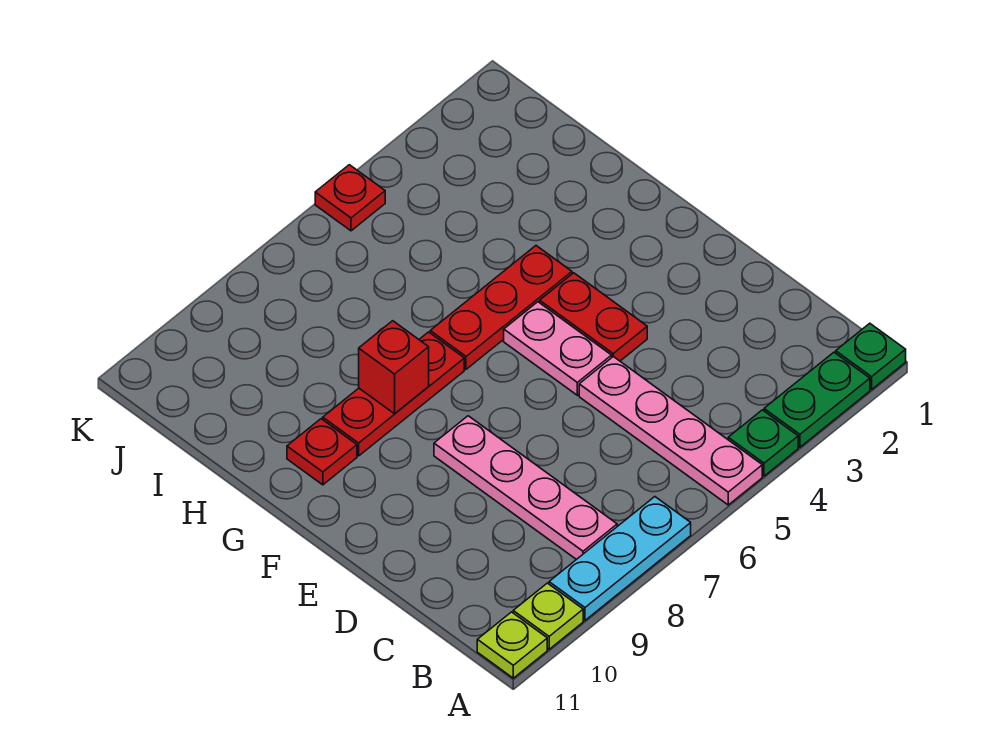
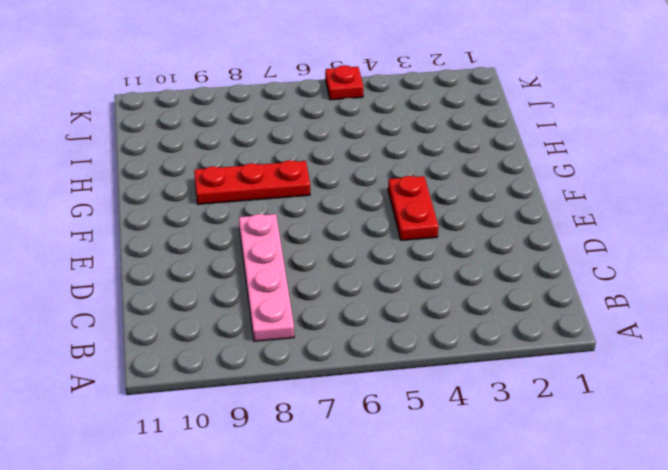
none -> green plate A1 level 1
none -> green plate A2:A3 level 1
none -> green plate A4 level 1

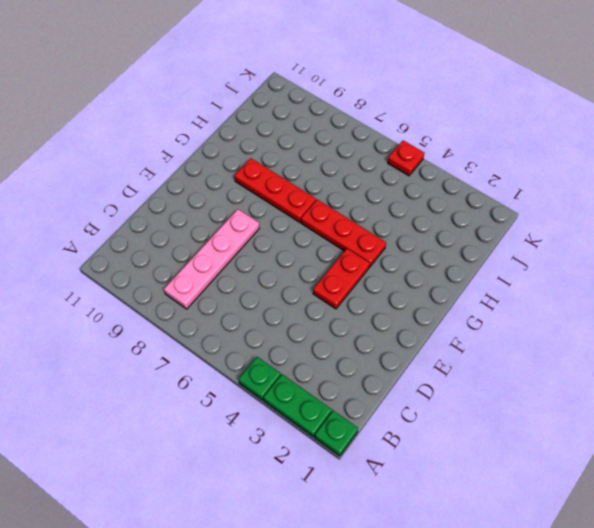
none -> pink plate A5:D5 level 1
none -> cyan plate A7:A9 level 1
none -> lime plate A10 level 1

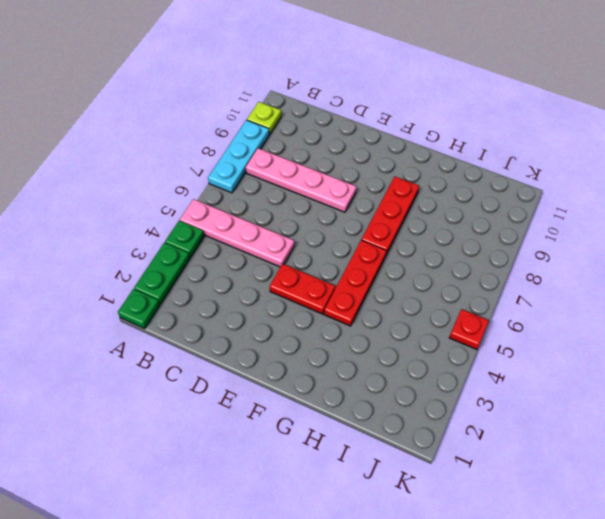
none -> lime plate A11 level 1
none -> pink plate E5:F5 level 1
none -> red plate G10 level 1

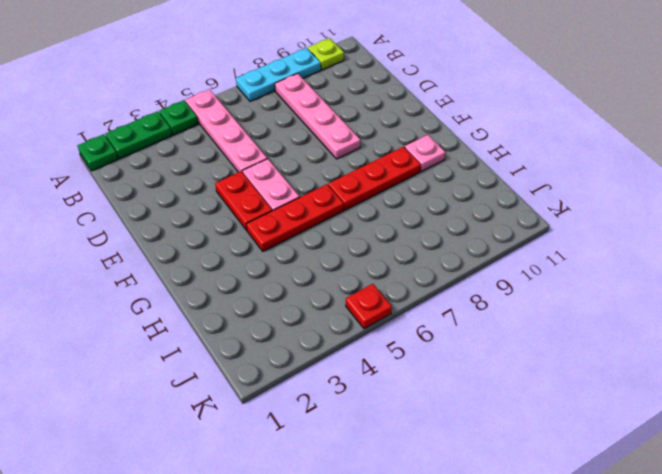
pink plate G10 level 1 -> red plate G10 level 1
none -> lime plate A11 level 1
none -> red brick G8 level 2

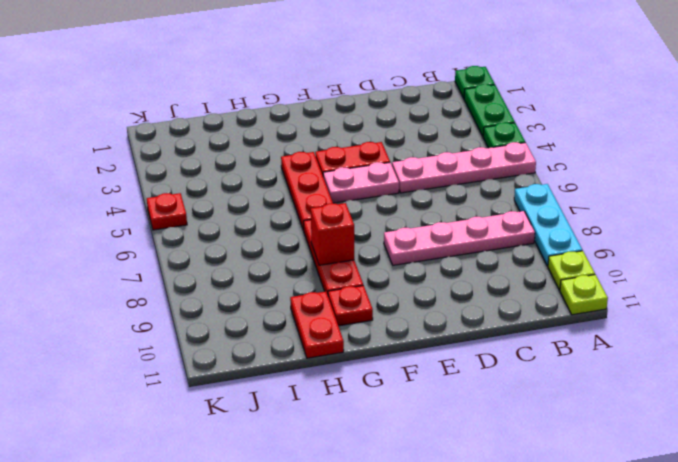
red plate H10:H11 level 1 -> none

